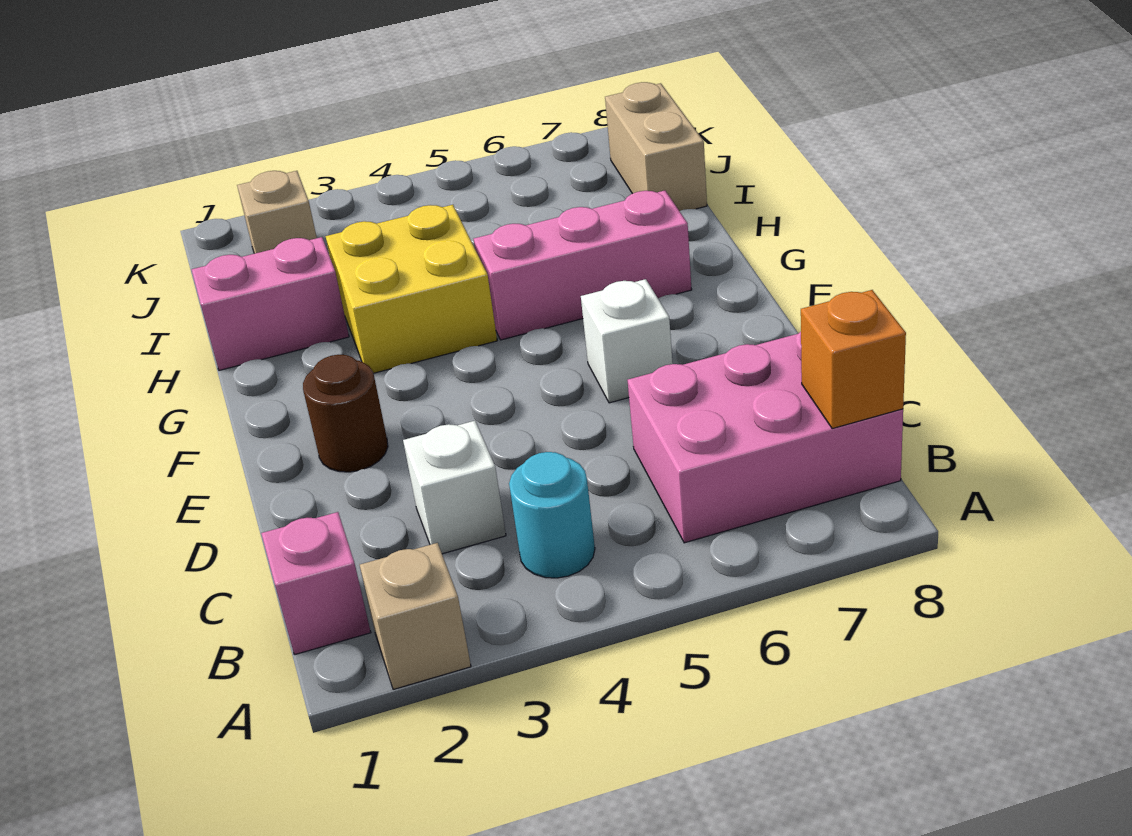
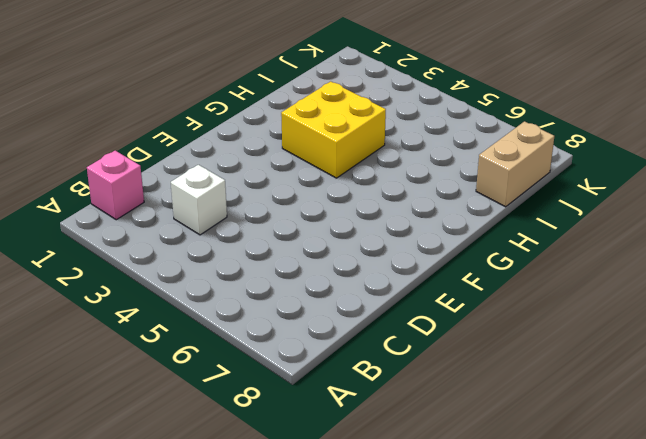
none -> tan brick A2 level 1
none -> cyan round brick B4 level 1
none -> pink brick B6:C8 level 1

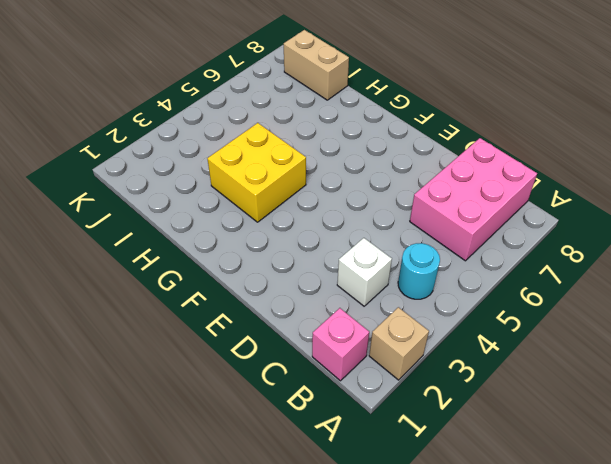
none -> brown round brick E2 level 1
none -> white brick E6 level 1
none -> pink brick G5:G7 level 1

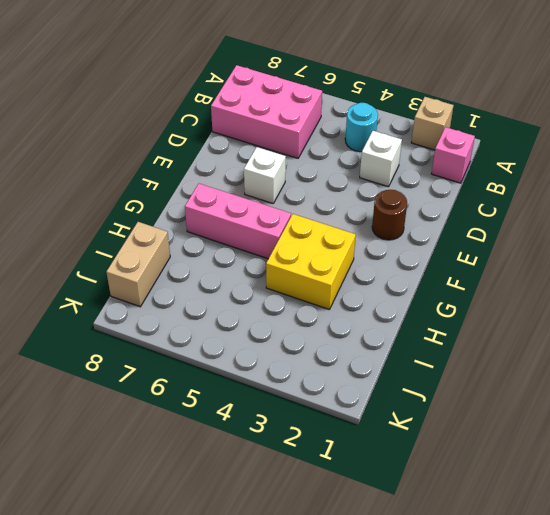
none -> pink brick H1:H2 level 1
none -> tan brick J2 level 1
none -> orange brick B8 level 2

